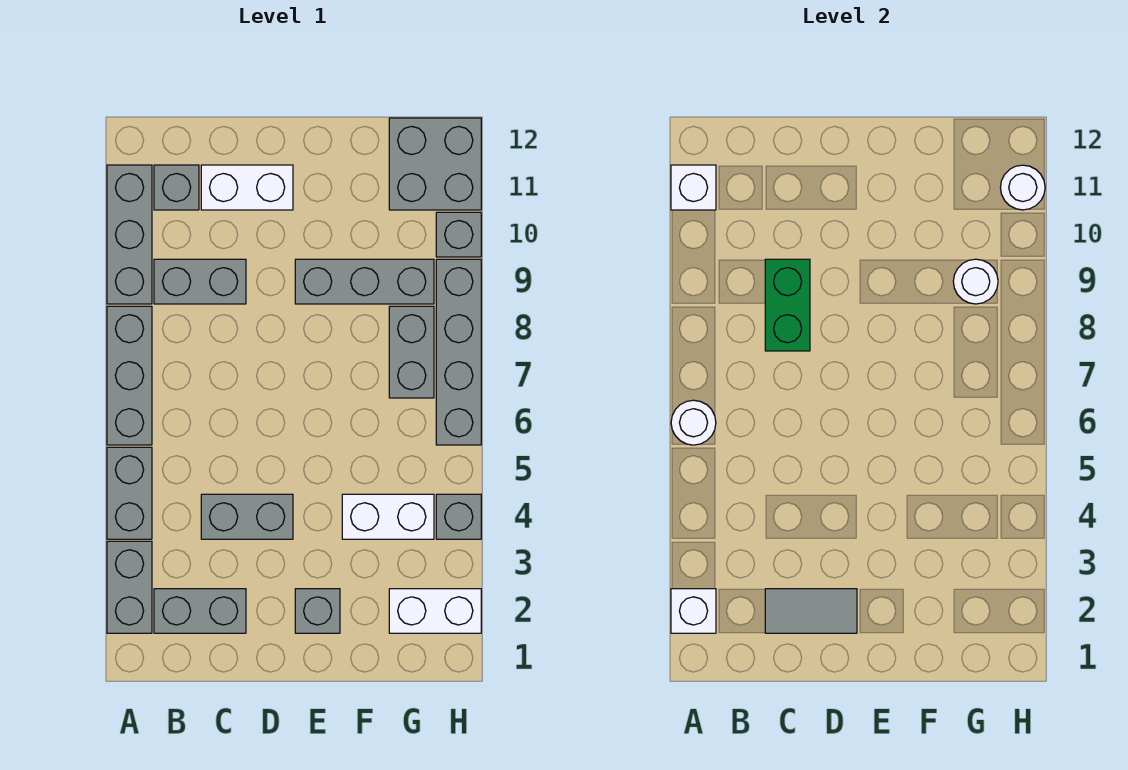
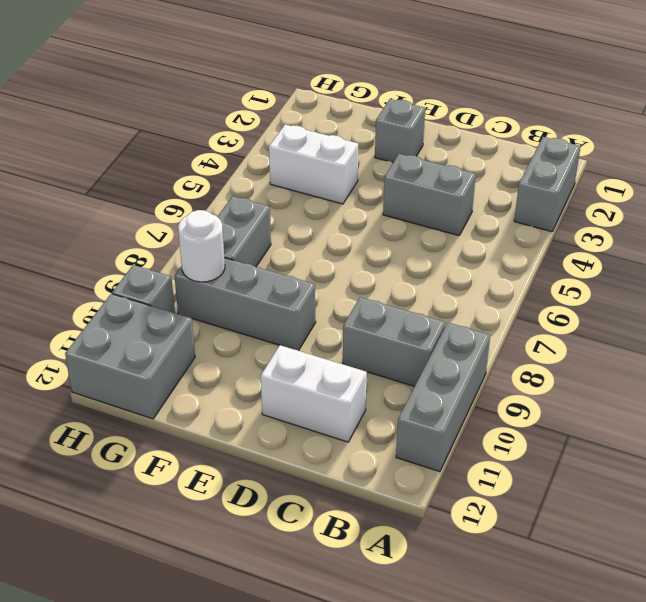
none -> grey brick A4:A5 level 1
none -> grey brick A6:A8 level 1
none -> grey brick B2:C2 level 1

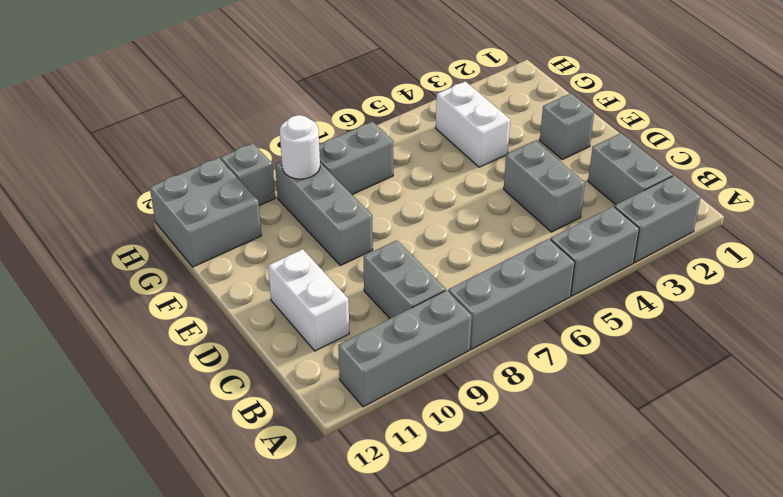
none -> grey brick B11 level 1
none -> white brick G2:H2 level 1
none -> grey brick H4 level 1

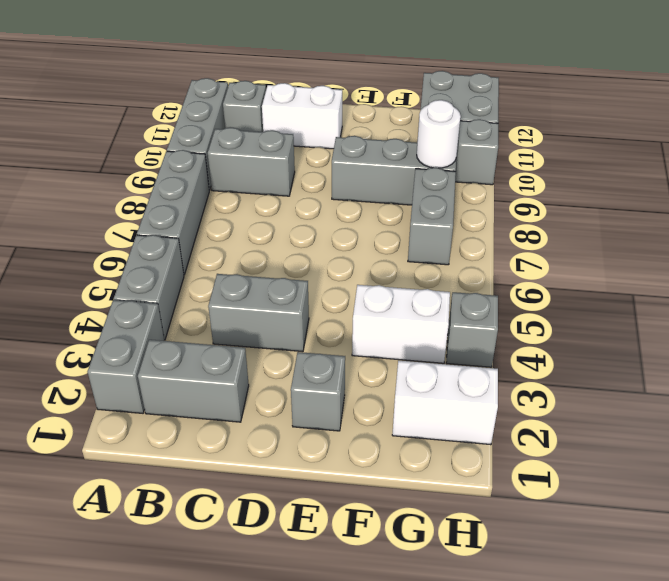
none -> grey brick H6:H9 level 1
none -> white brick A2 level 2
none -> white round brick A6 level 2

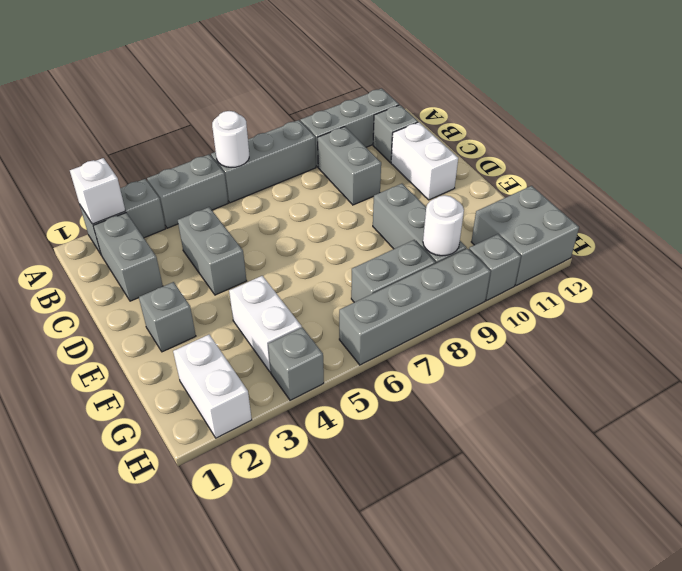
none -> white brick A11 level 2
none -> grey tile C2:D2 level 2
none -> green brick C8:C9 level 2

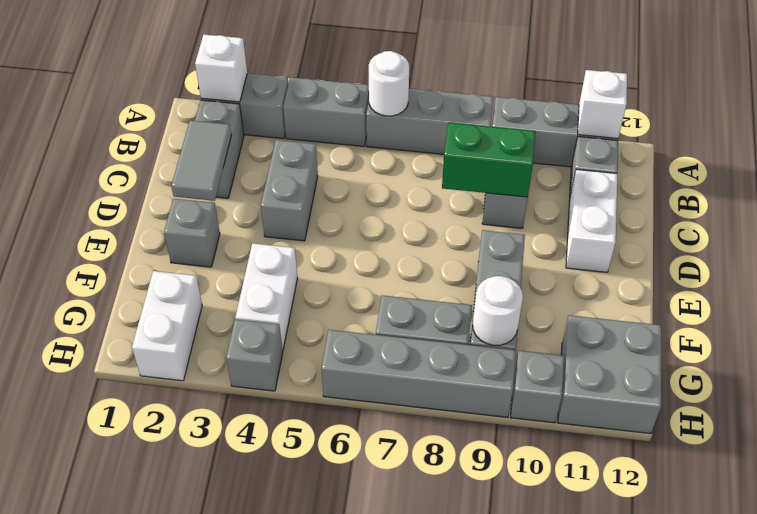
none -> white round brick H11 level 2

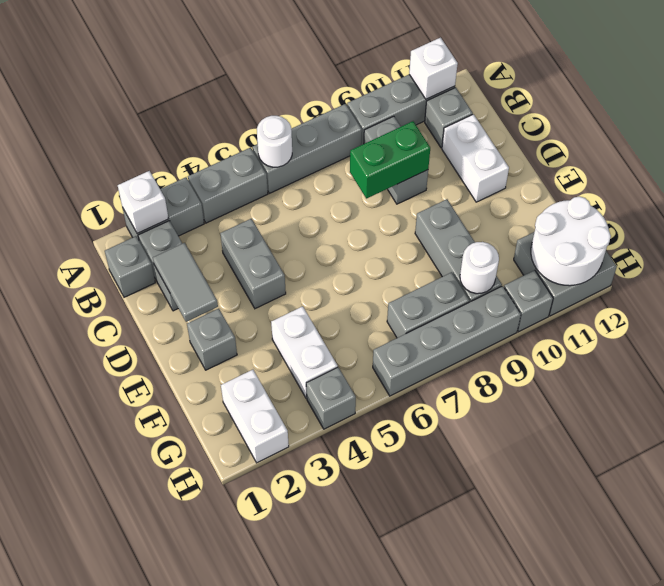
grey brick B1 level 1 -> none
white round brick G11:H12 level 2 -> white round brick H11 level 2

